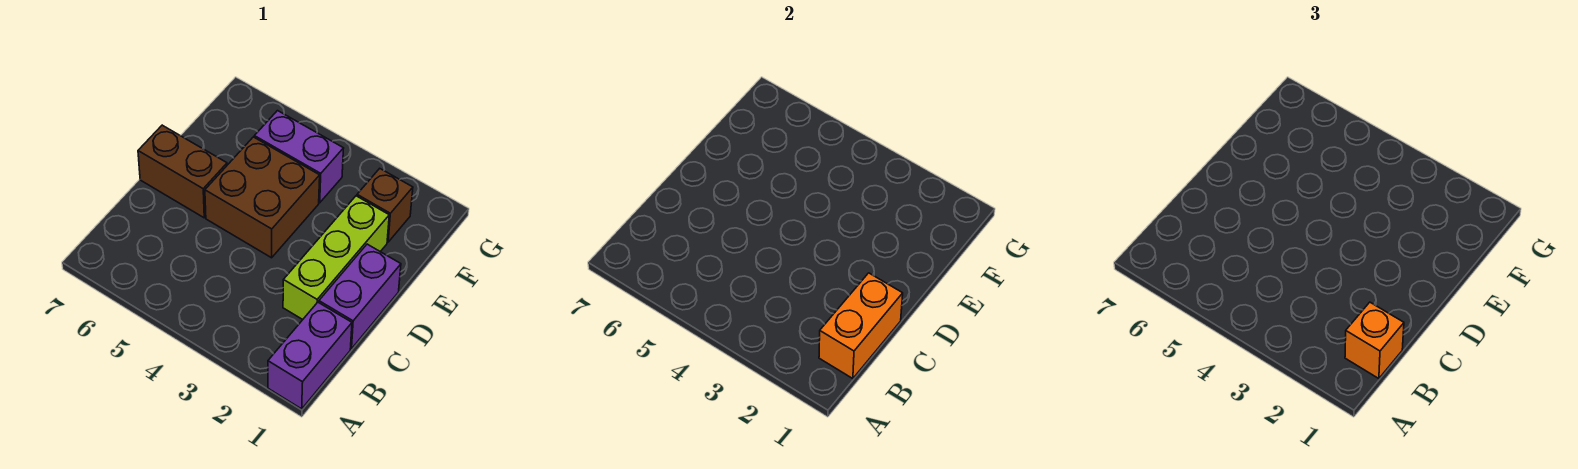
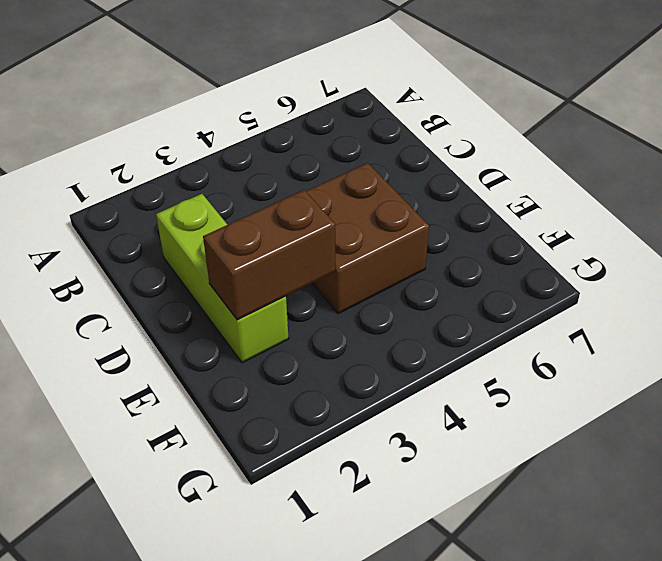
brown brick E2:E3 level 2 -> brown brick D6:D7 level 1
none -> purple brick A1:B1 level 1
none -> purple brick C1:D1 level 1

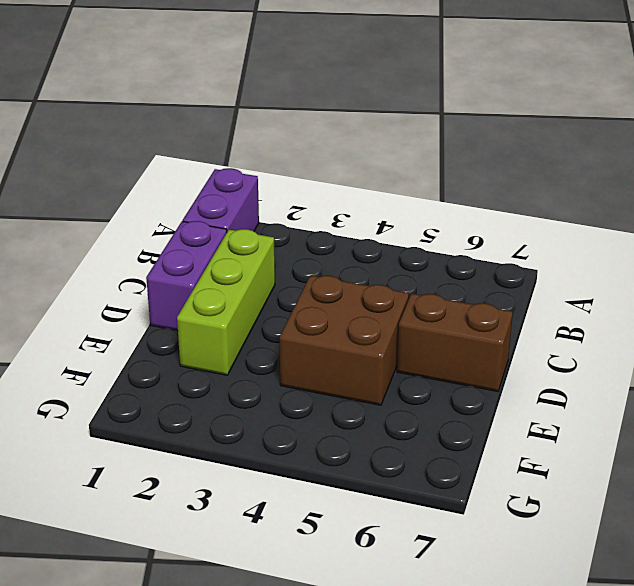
none -> brown brick F2 level 1
none -> purple brick F4:F5 level 1

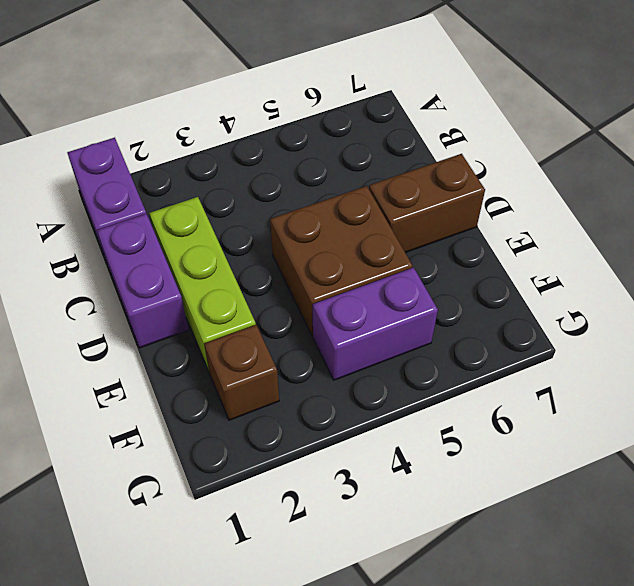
none -> orange brick B1:C1 level 2
none -> orange brick B1 level 3

